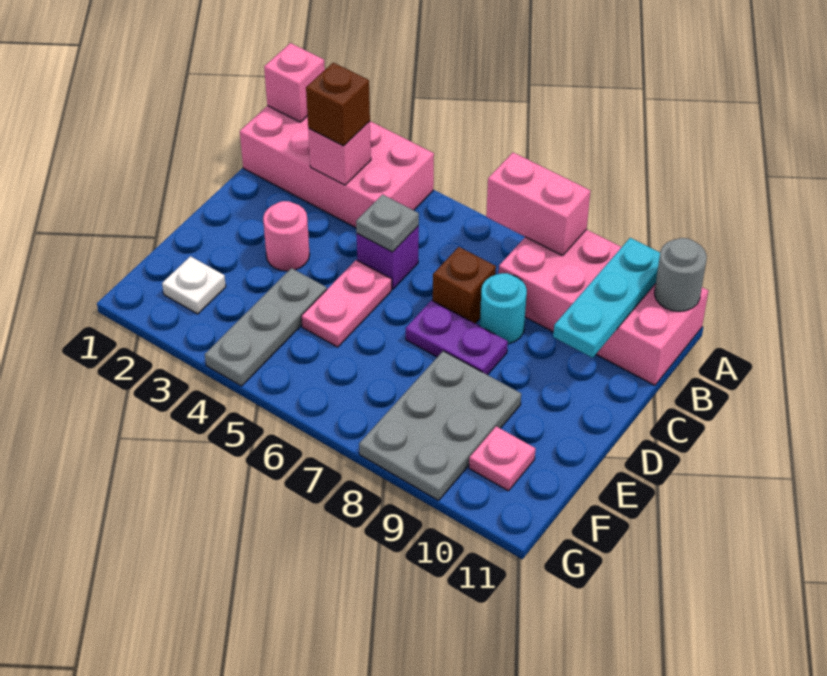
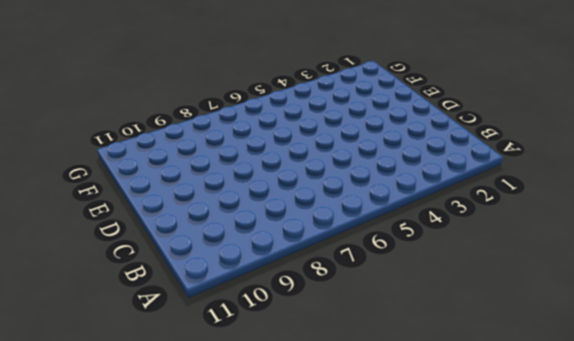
none -> pink brick A1:B4 level 1
none -> pink brick A8:B11 level 1
none -> purple brick C5 level 1

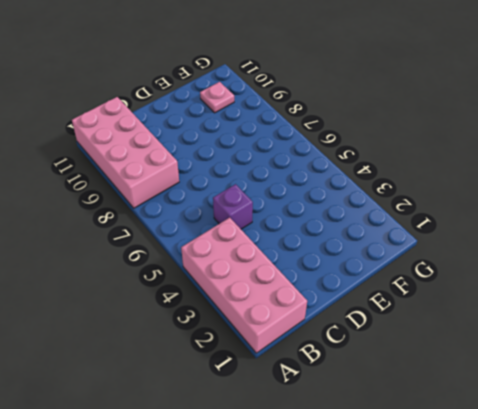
none -> brown brick C7 level 1
none -> cyan round brick C8 level 1
none -> pink round brick D3 level 1

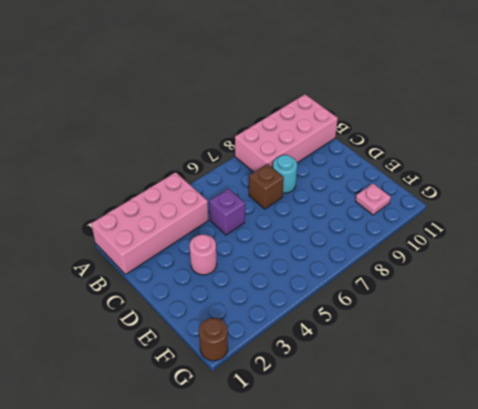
brown round brick G1 level 1 -> none
none -> pink plate D5:E5 level 1
none -> purple plate D7:D8 level 1
none -> grey plate E4:G4 level 1

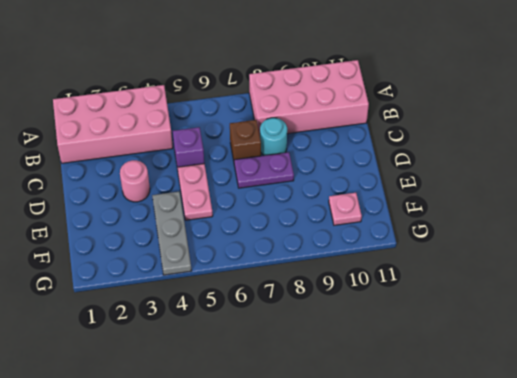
none -> grey plate E8:G9 level 1
none -> white plate F2 level 1
none -> pink brick A1 level 2

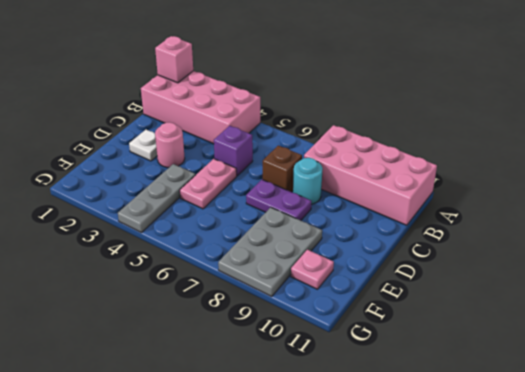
white plate D2 level 1 -> white plate F2 level 1
none -> pink brick A7:A8 level 2
none -> cyan plate A10:C10 level 2
none -> grey round brick A11 level 2

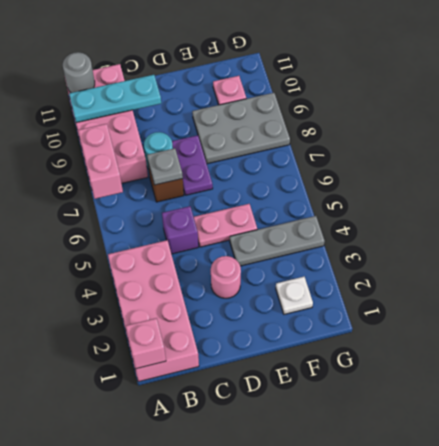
grey plate C7 level 2 -> grey plate C5 level 2
none -> pink brick B3 level 2
none -> brown brick B3 level 3

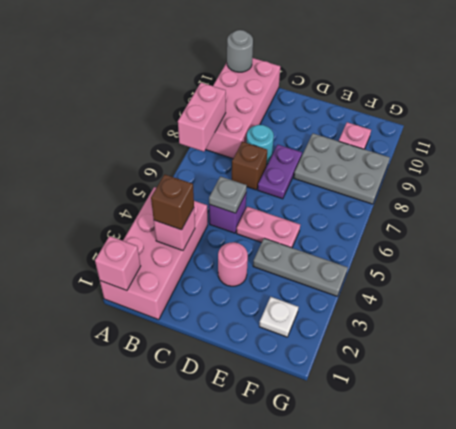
none -> cyan plate A10:C10 level 2

